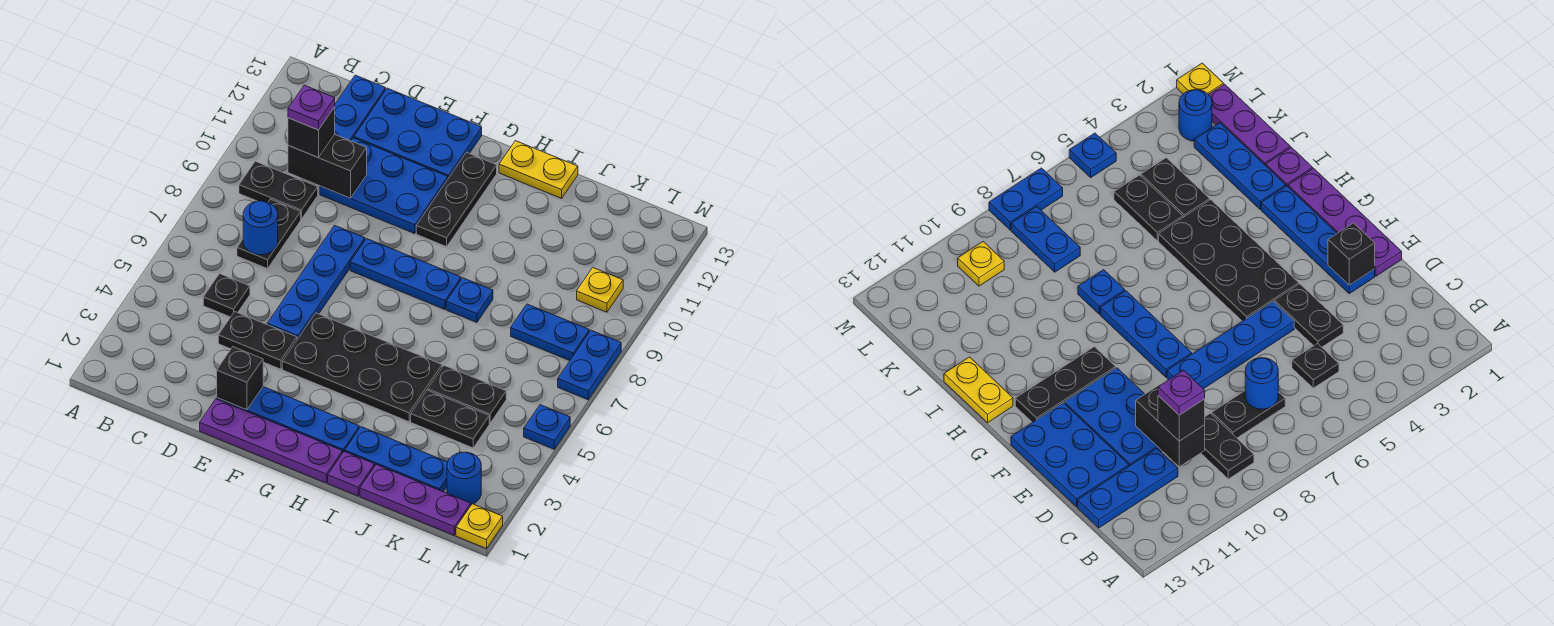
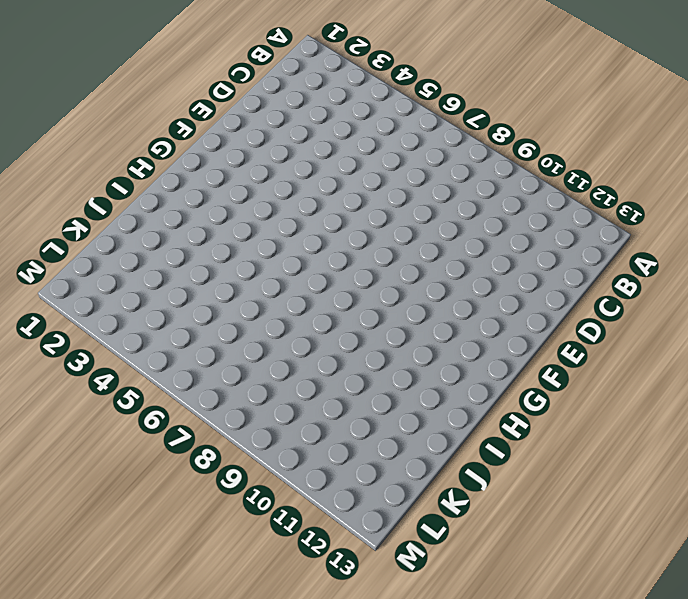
none -> black plate B9:C9 level 1
none -> black plate C5 level 1
none -> black plate C7:C8 level 1
none -> blue plate C11:C13 level 1

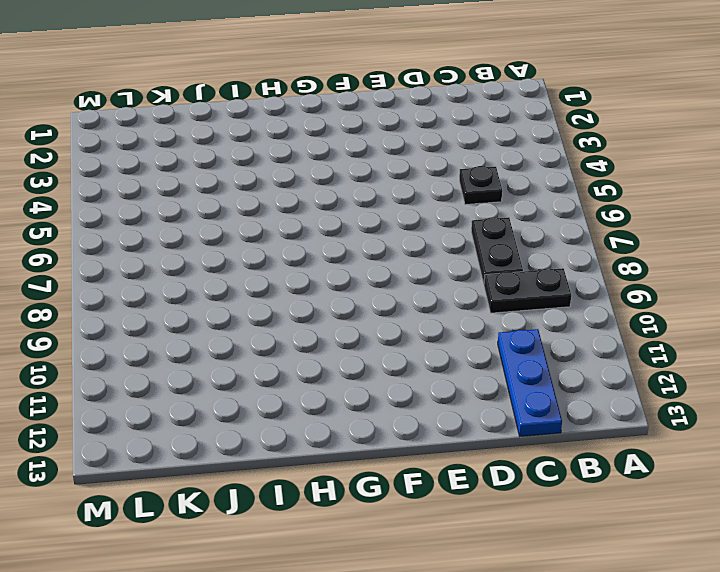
none -> black plate D4:E4 level 1
none -> blue plate D10:F11 level 1
none -> blue plate D12:F13 level 1
none -> purple plate E1:H1 level 1

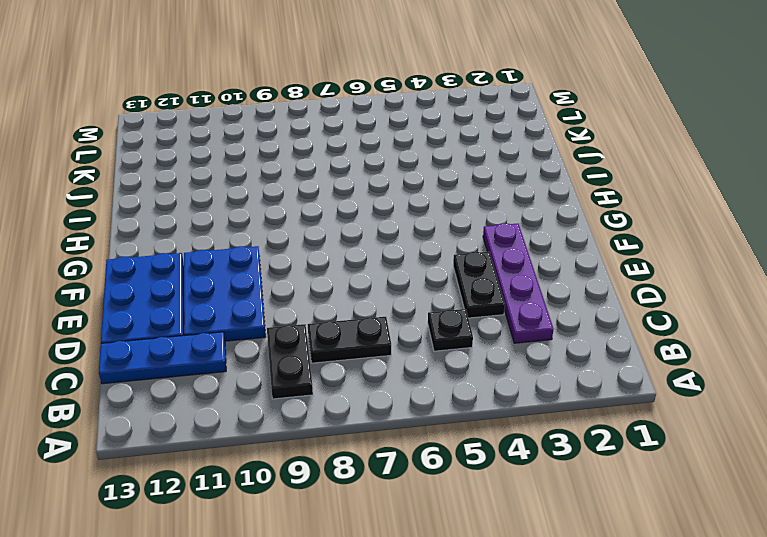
purple plate C3:F3 level 1 -> purple plate E1:H1 level 1
none -> blue plate E2:H2 level 1
none -> blue plate E5:E8 level 1
none -> black plate F4:I5 level 1
none -> blue plate F8:H8 level 1

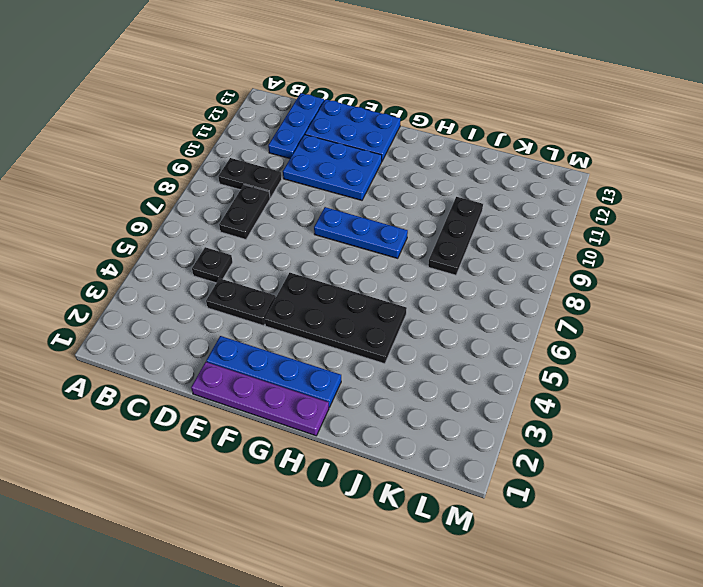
black plate J8:J10 level 1 -> black plate G10:G12 level 1
none -> blue plate E5:E8 level 1
none -> yellow plate H13:I13 level 1
none -> purple plate I1 level 1
none -> blue plate I2:K2 level 1

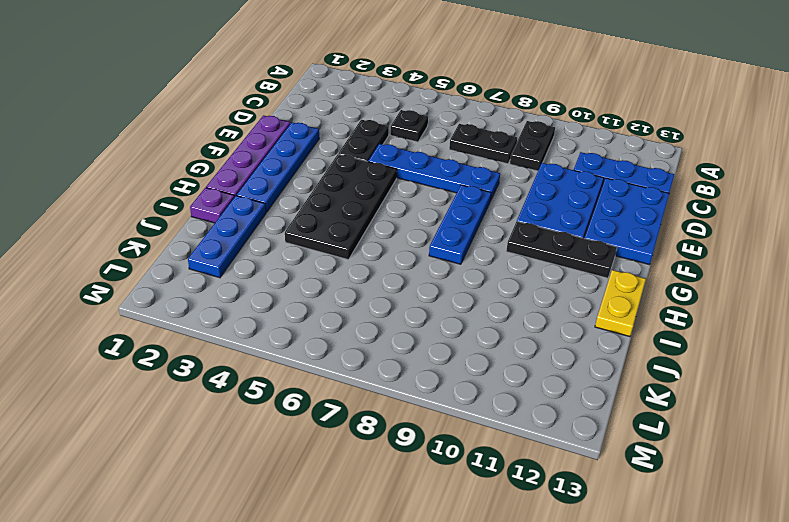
none -> blue plate I8 level 1
none -> purple plate J1:L1 level 1
none -> black plate J4:K4 level 1
none -> black plate J5:K5 level 1

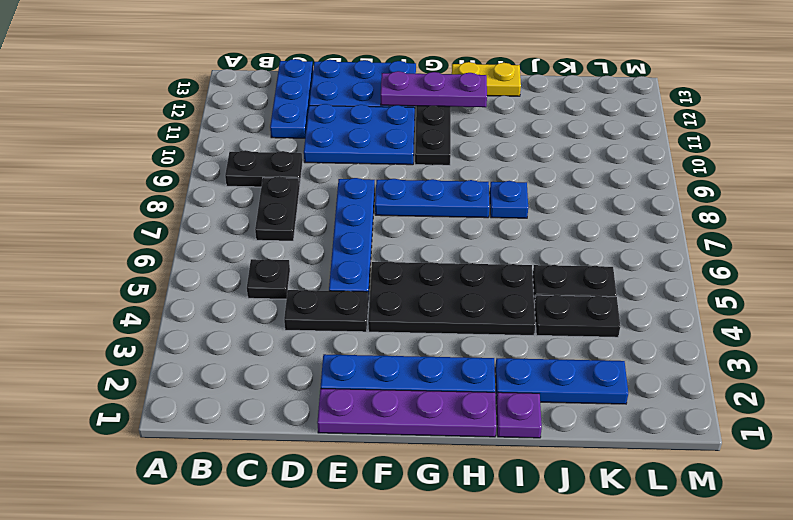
purple plate F12:H12 level 2 -> purple plate J1:L1 level 1
none -> blue plate K8:L8 level 1
none -> blue round brick L2 level 1
none -> yellow plate L10 level 1
none -> yellow plate M1 level 1

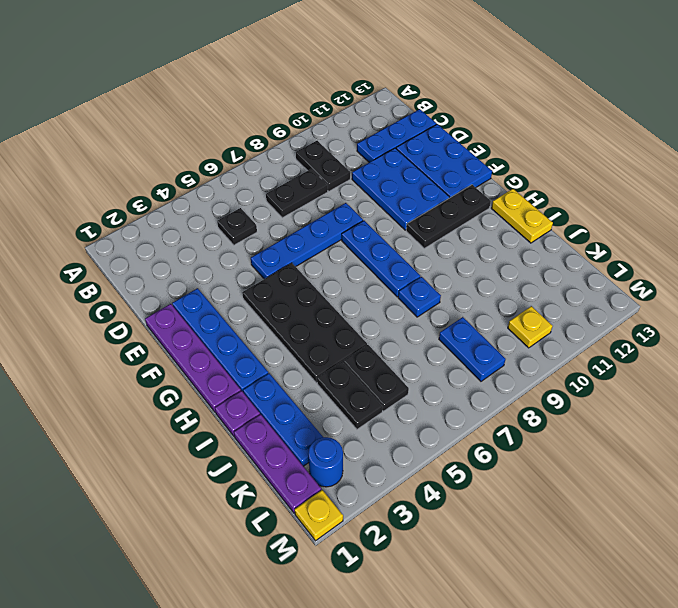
none -> black plate D4:E4 level 1
none -> blue plate M5 level 1
none -> blue plate M7:M8 level 1
none -> blue round brick C7 level 2

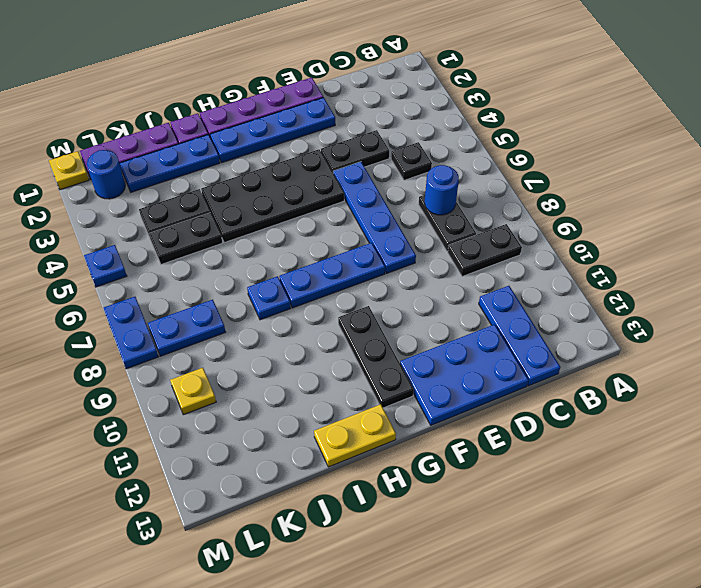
none -> blue plate D10:F11 level 1
none -> black brick C10:D10 level 2
none -> black brick E2 level 2
none -> black brick C10 level 3

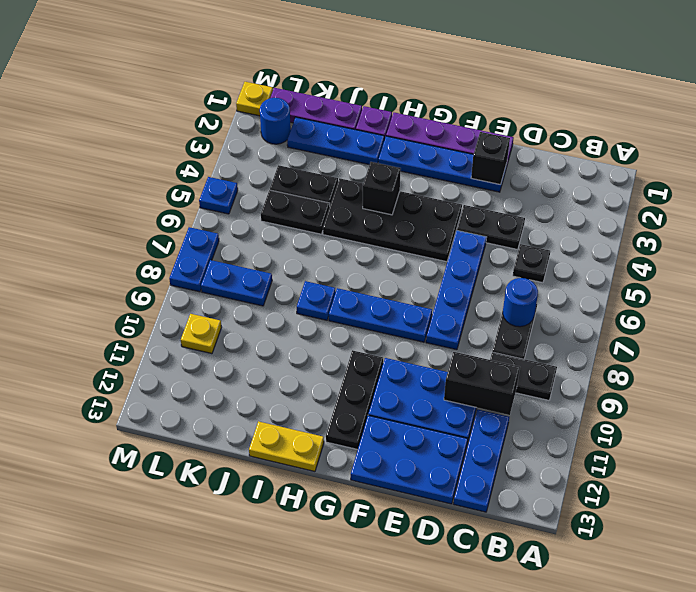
black brick H4 level 2 -> black brick C10 level 3
none -> purple plate C10 level 4

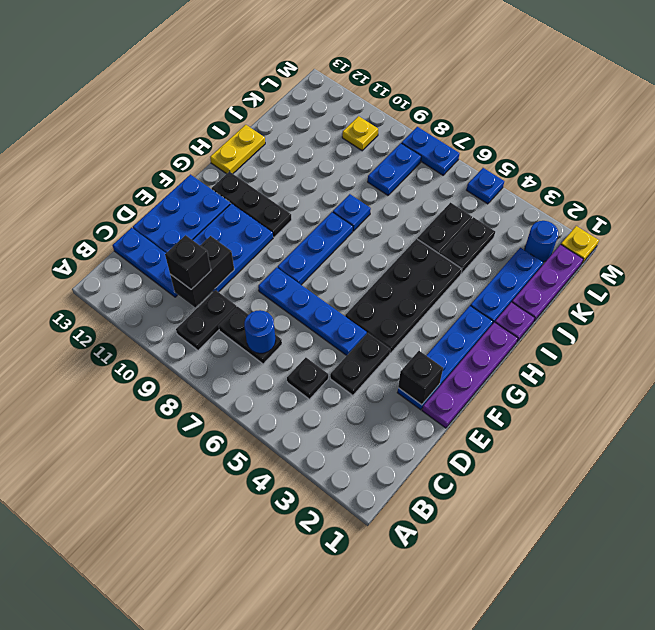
none -> purple plate C10 level 4

